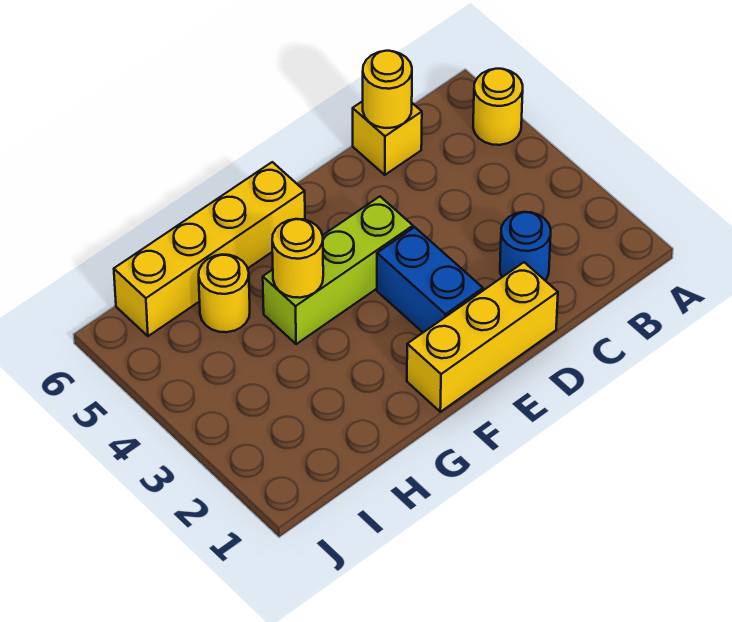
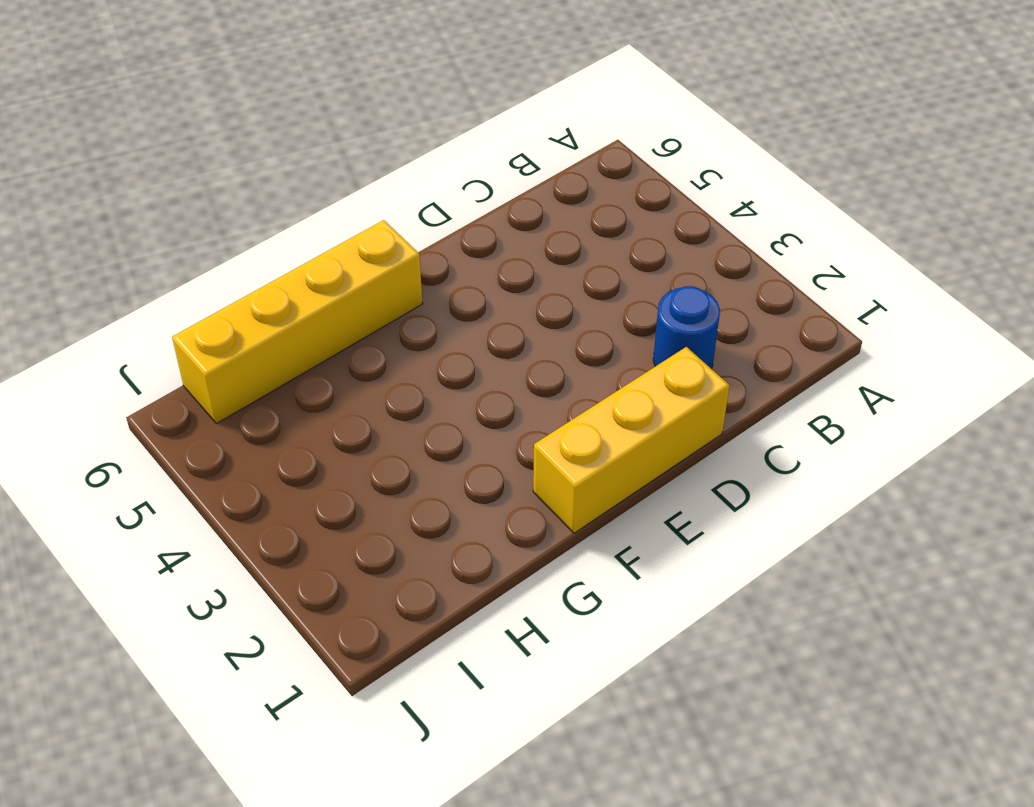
none -> yellow round brick A5 level 1
none -> yellow brick C6 level 1

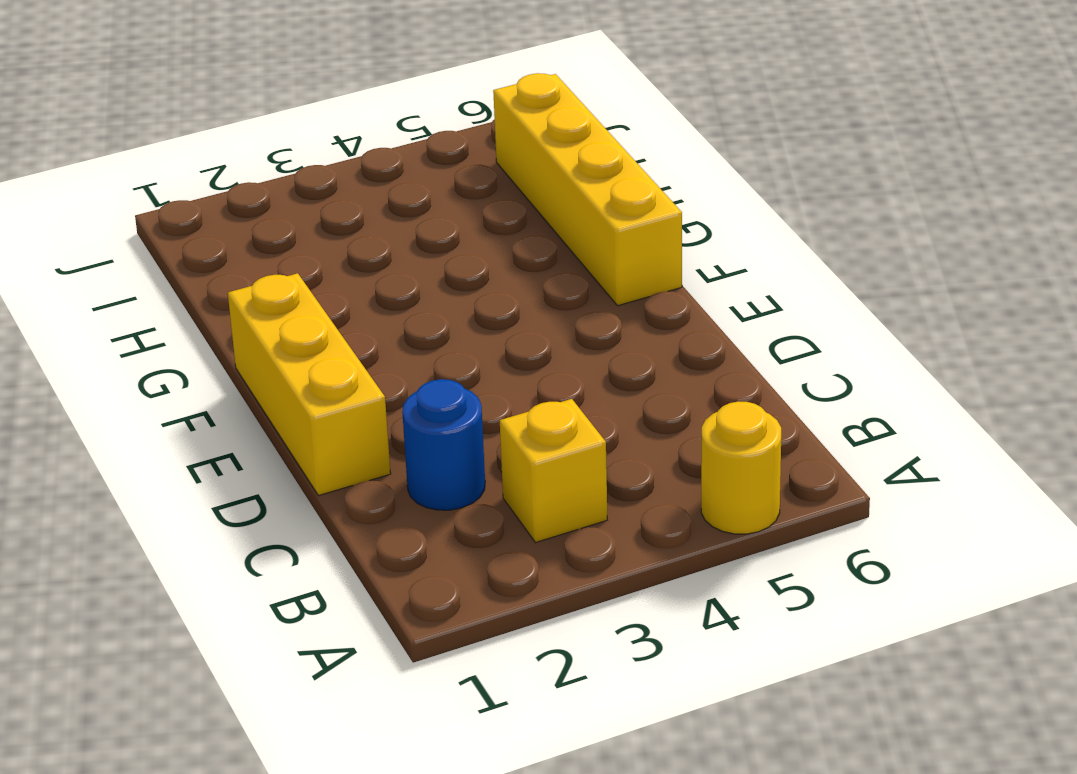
yellow brick B3 level 1 -> yellow brick C6 level 1
none -> blue brick E2:E3 level 1
none -> lime brick E4:G4 level 1

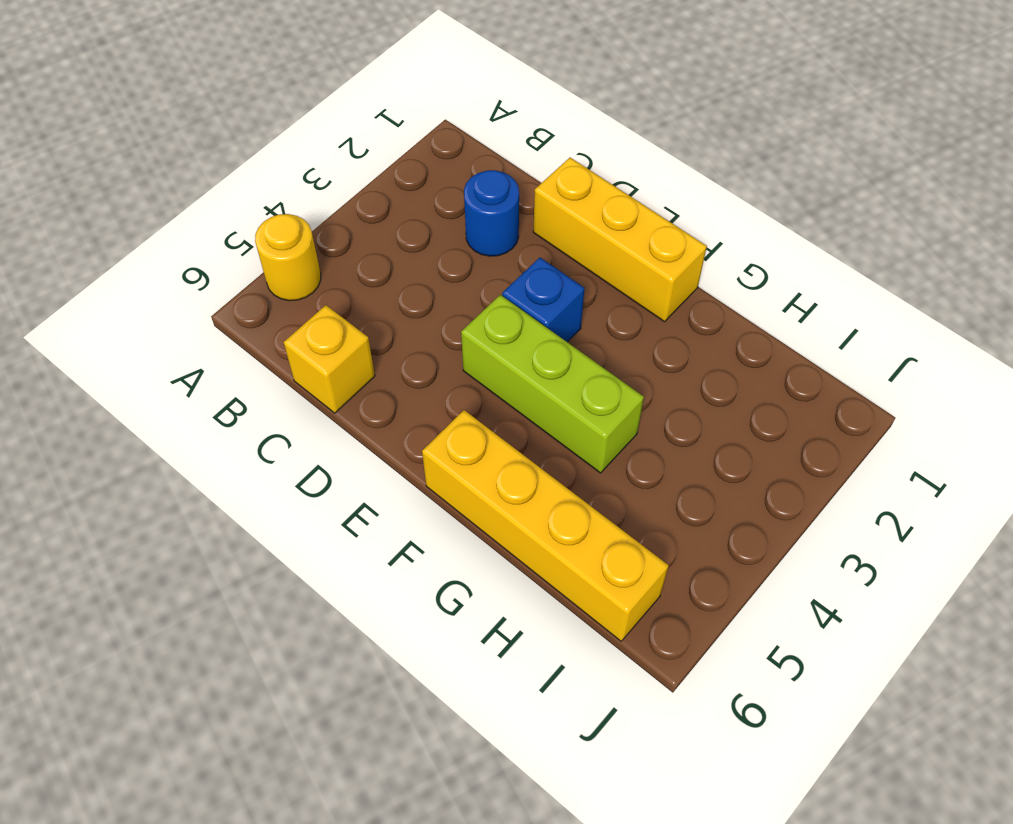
blue brick E3 level 1 -> blue brick E2:E3 level 1
none -> yellow round brick H5 level 1
none -> yellow round brick C6 level 2

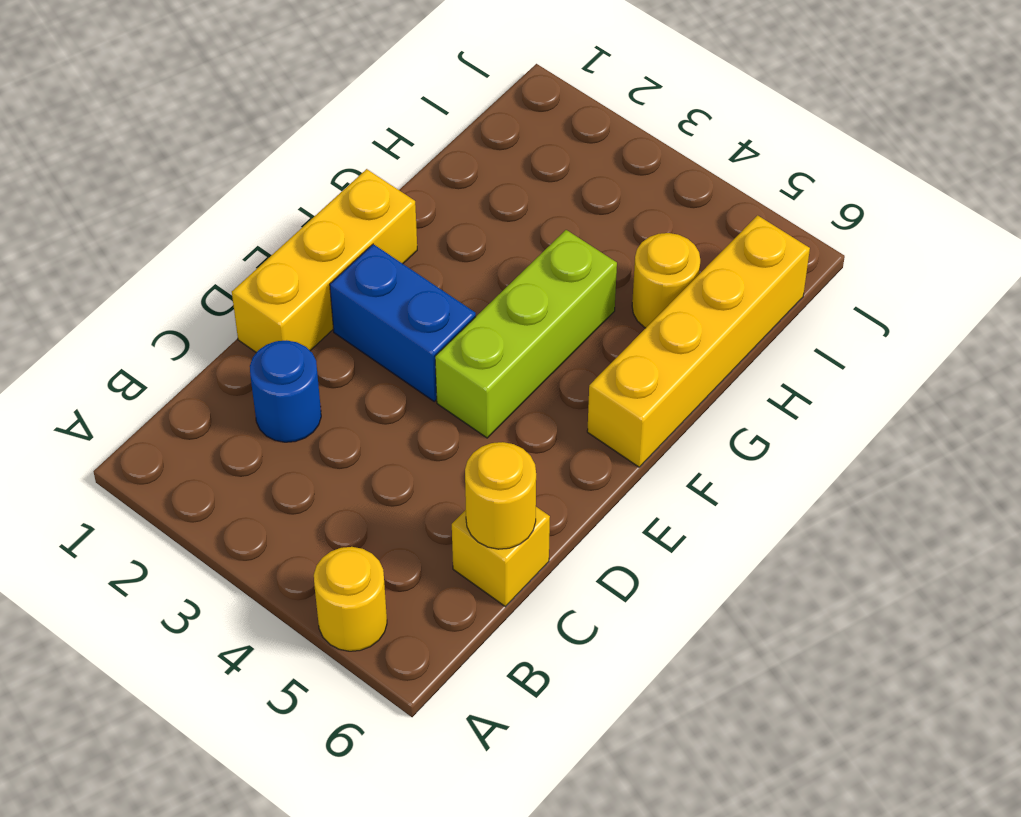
none -> yellow round brick G4 level 2

